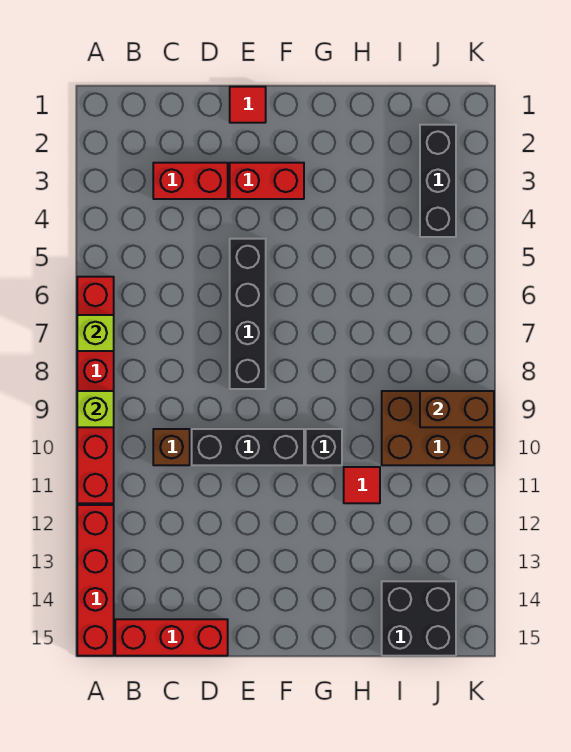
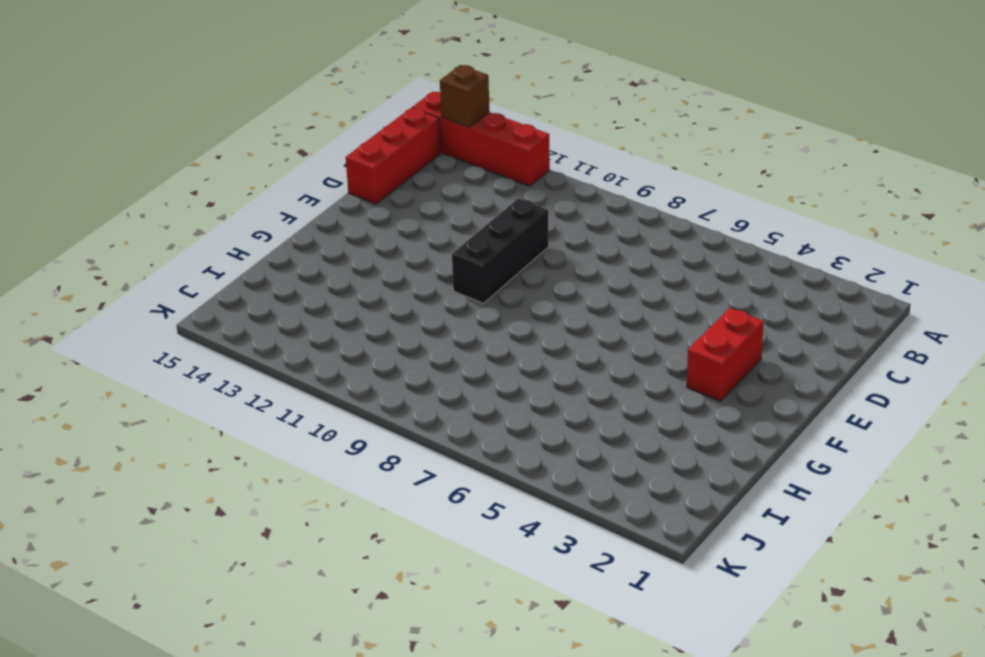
brown brick A14 level 2 -> brown brick C10 level 1
none -> red brick A6:A11 level 1
none -> red brick C3:D3 level 1
none -> red tile E1 level 1

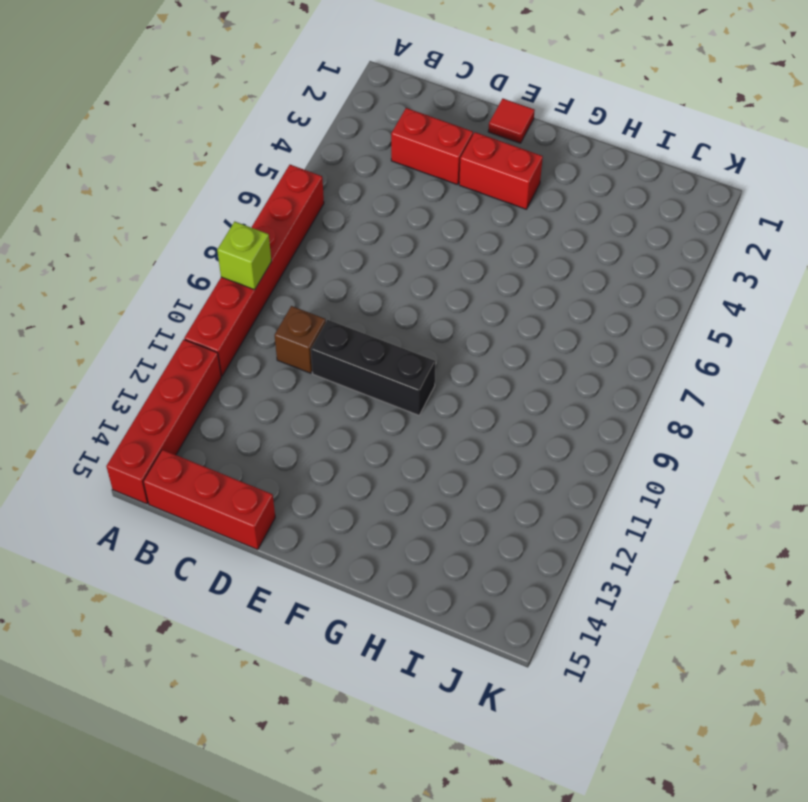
none -> black brick E5:E8 level 1
none -> black brick G10 level 1
none -> red tile H11 level 1

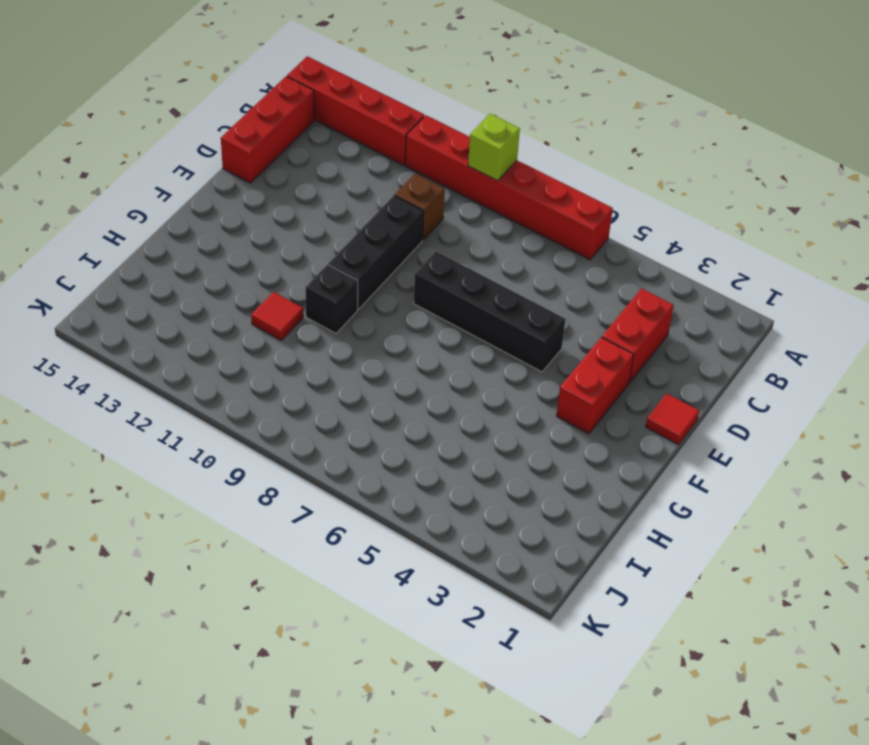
none -> brown brick I9:K10 level 1
none -> black brick I14:J15 level 1
none -> black brick J2:J4 level 1

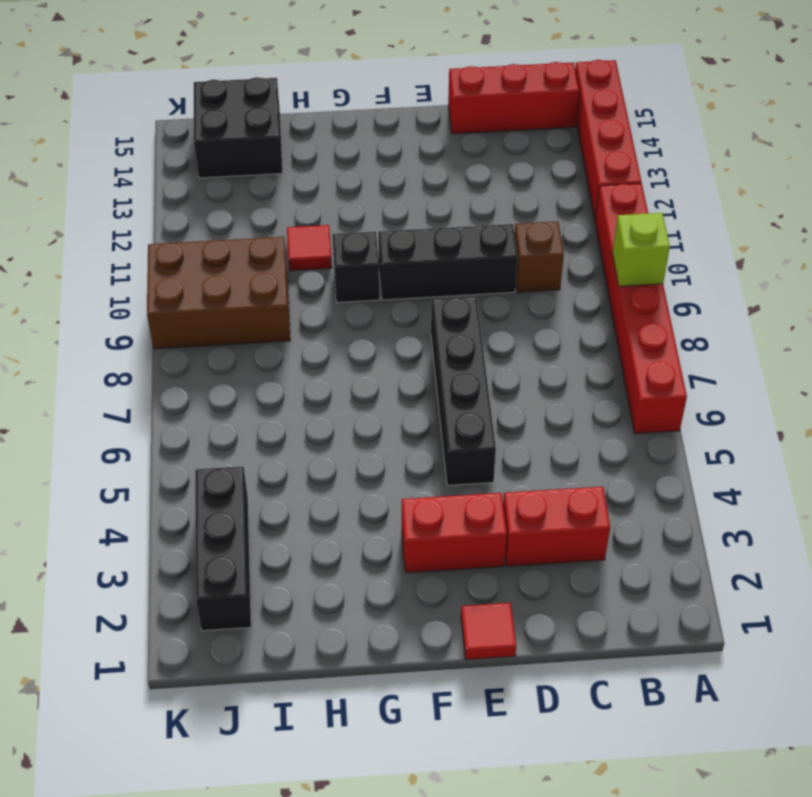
none -> lime brick A7 level 2
none -> brown brick J9:K9 level 2

